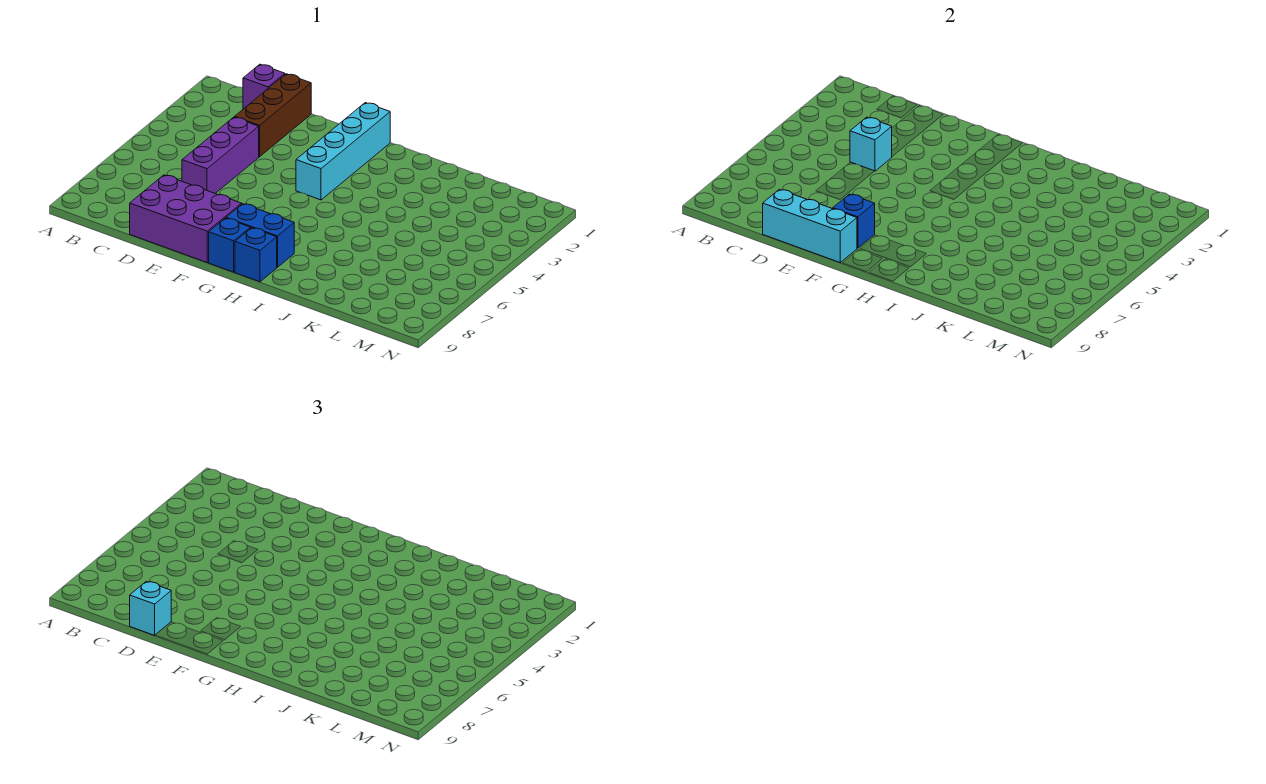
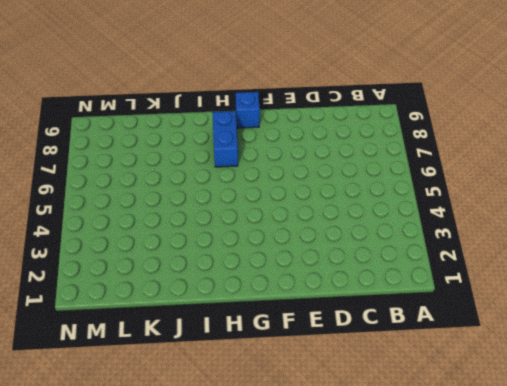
blue brick H7:H8 level 1 -> blue brick G8:H8 level 1
none -> purple brick C1 level 1
none -> brown brick D1:D3 level 1
none -> purple brick D4:D6 level 1

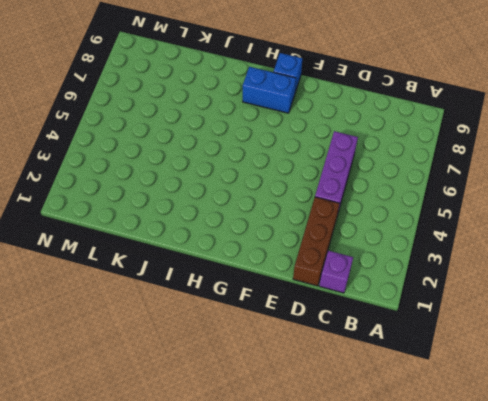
none -> purple brick D8:F9 level 1
none -> cyan brick G1:G4 level 1
none -> blue brick H9 level 1

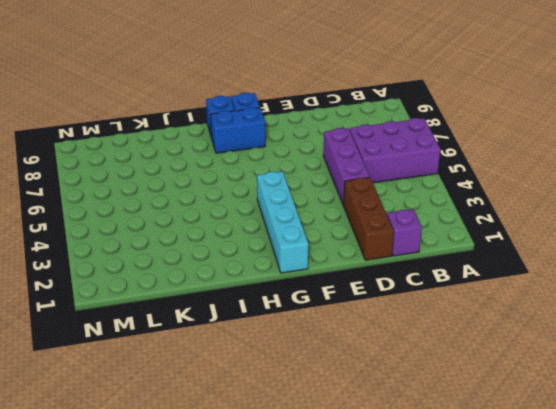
purple brick A5:C6 level 1 -> purple brick D8:F9 level 1
none -> cyan brick D4 level 2
none -> cyan brick D9:F9 level 2
none -> blue brick F8 level 2

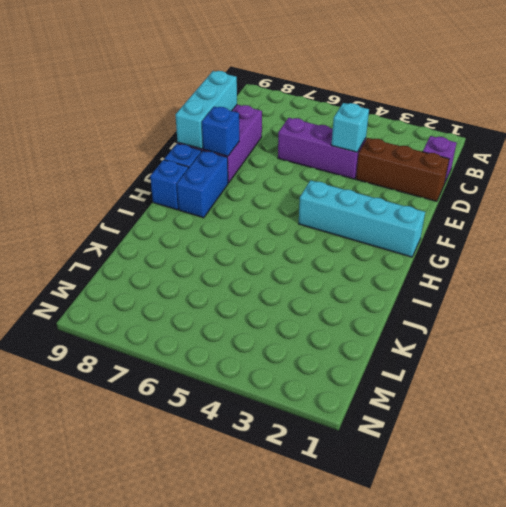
none -> cyan brick D9 level 3

